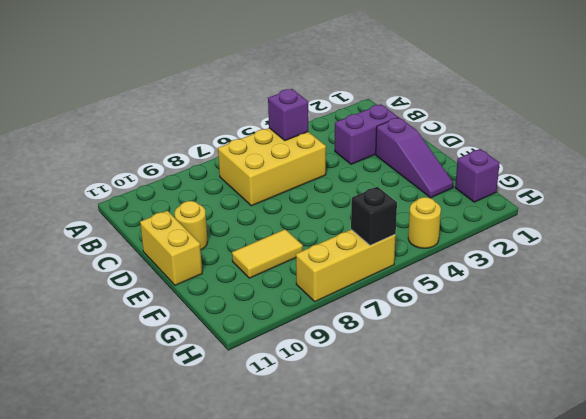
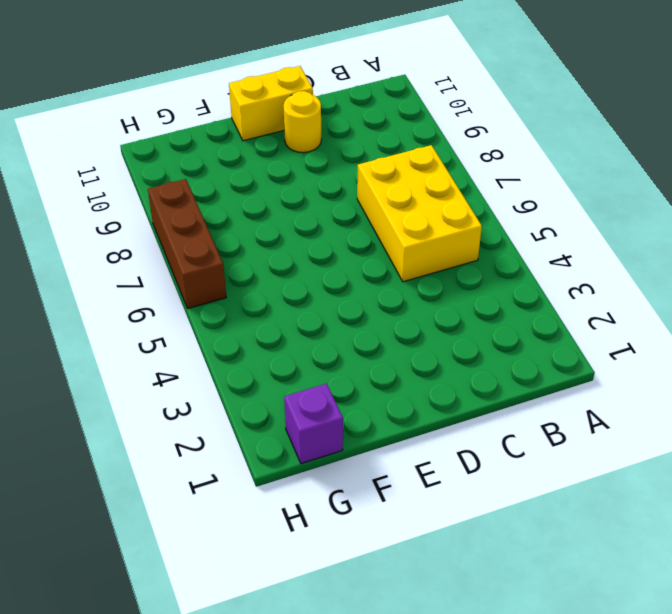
brown brick H6:H8 level 1 -> yellow brick H6:H8 level 1
none -> purple brick C2:C3 level 1
none -> purple slope D2:F2 level 1 top D

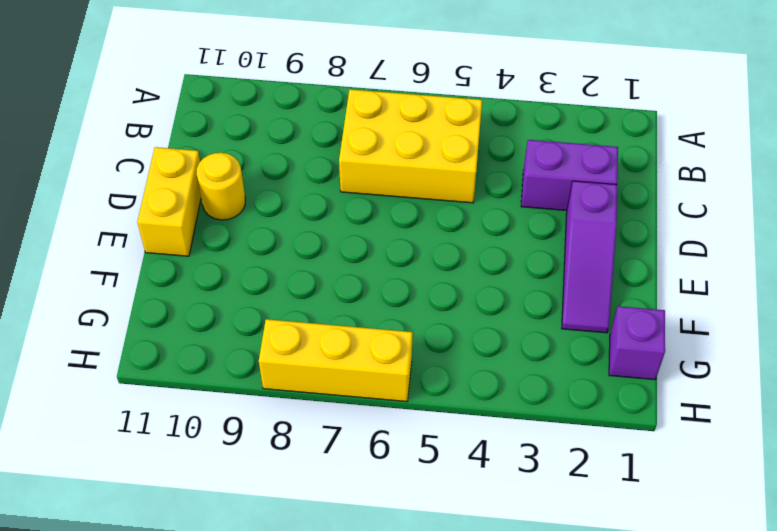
none -> yellow tile F8:F9 level 1
none -> yellow round brick H4 level 1

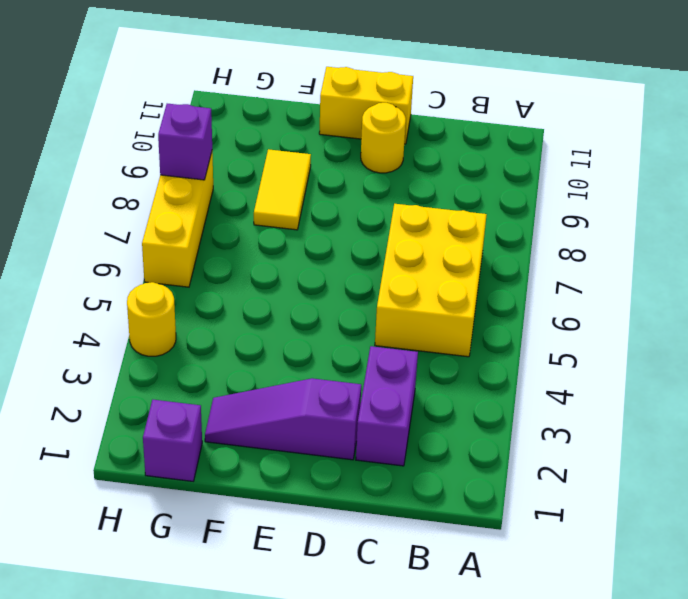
purple brick H8 level 2 -> purple brick B5 level 2
none -> black brick H6 level 2

